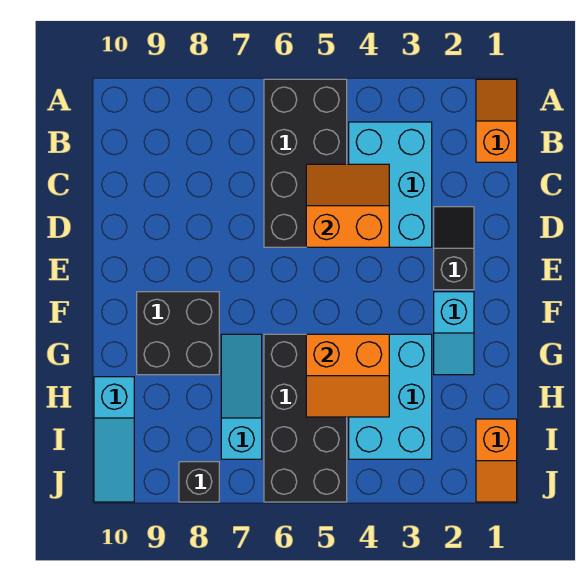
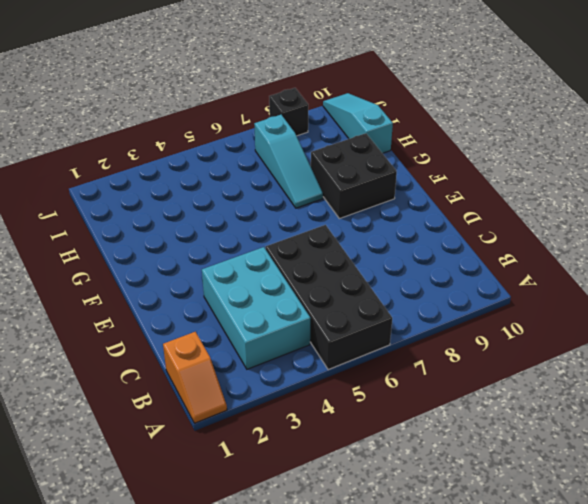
none -> black slope D2:E2 level 1 top E
none -> cyan slope F2:G2 level 1 top F
none -> cyan brick G3:I4 level 1

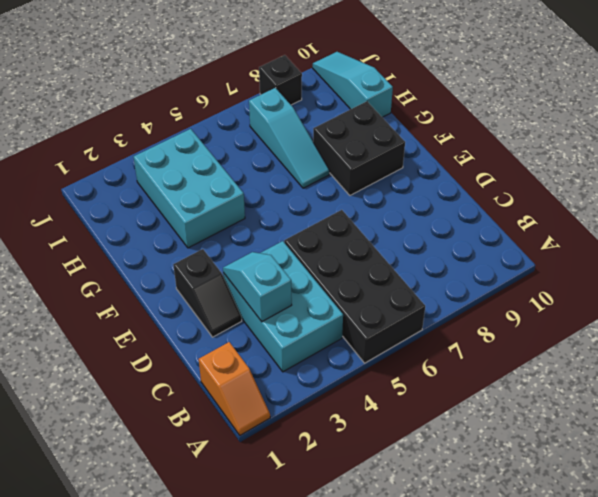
cyan slope C3:D3 level 2 top C -> cyan slope F2:G2 level 1 top F
none -> black brick G5:J6 level 1
none -> orange slope I1:J1 level 1 top I
none -> orange slope C4:D5 level 2 top D

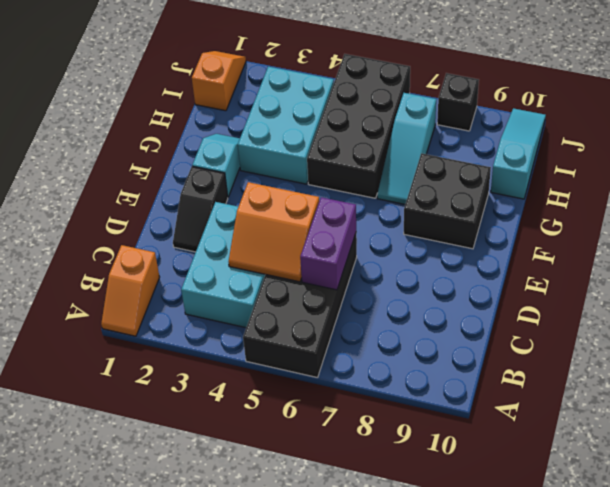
purple brick C6:D6 level 2 -> none
none -> orange slope G4:H5 level 2 top G

